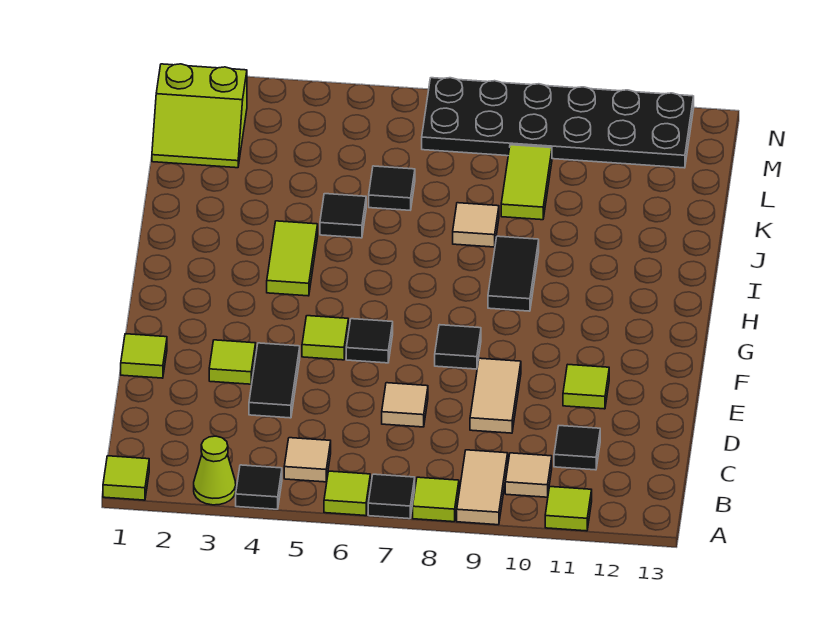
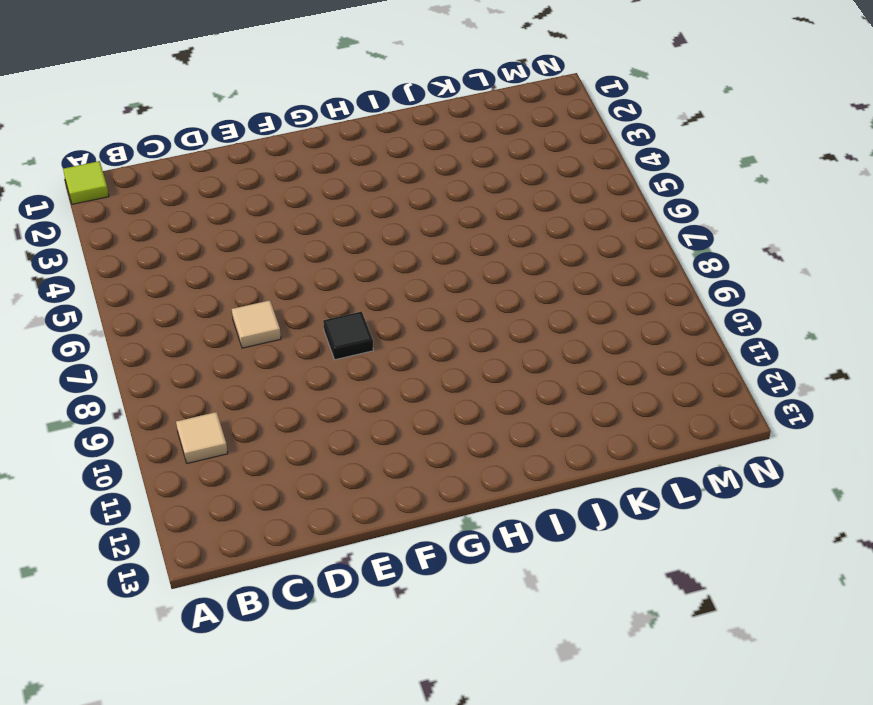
none -> lime cone A3 level 1
none -> black tile A4 level 1
none -> lime tile A6 level 1

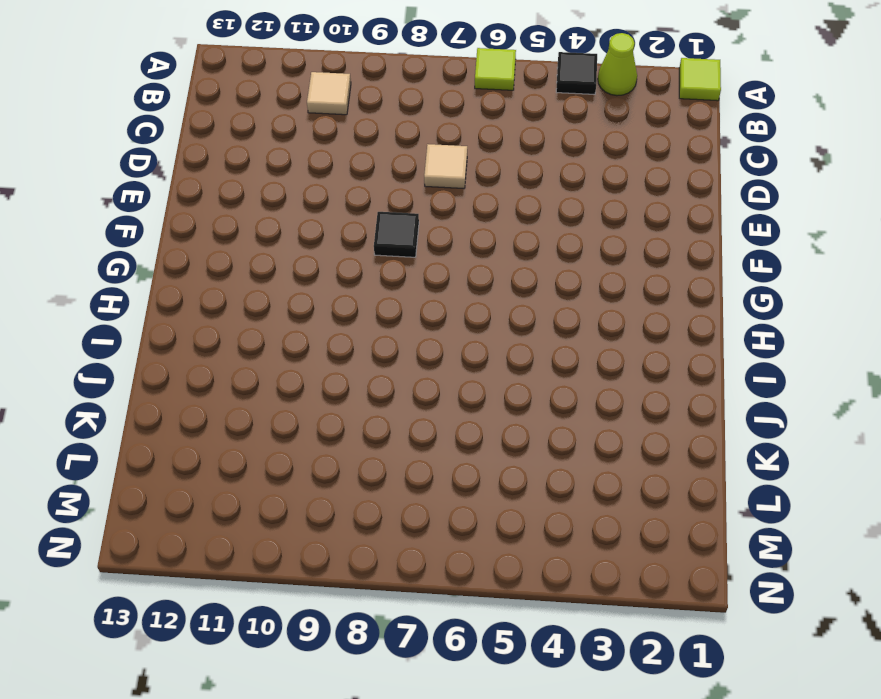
none -> black tile A7 level 1
none -> lime tile A8 level 1
none -> tan tile A9:B9 level 1

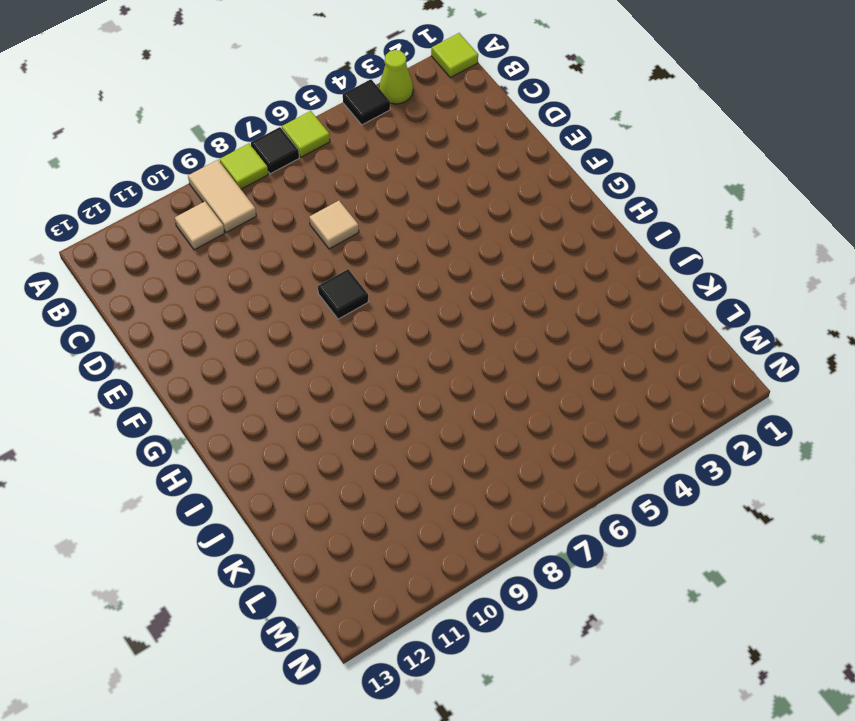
none -> lime tile A11 level 1
none -> tan tile B5 level 1
none -> black tile C11 level 1

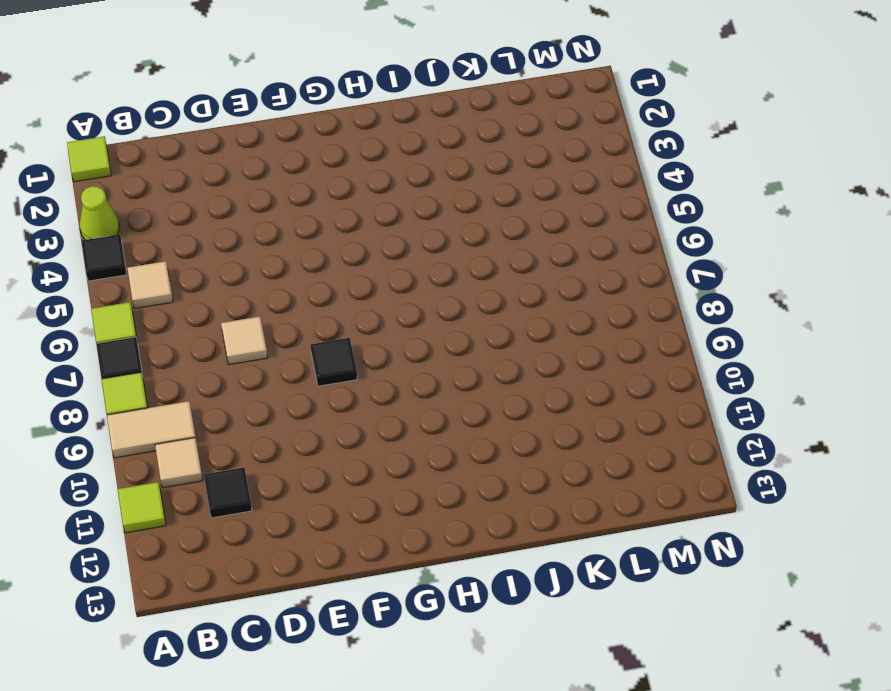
none -> black tile D4:E4 level 1
none -> tan tile D9:E9 level 1
none -> lime tile E1 level 1

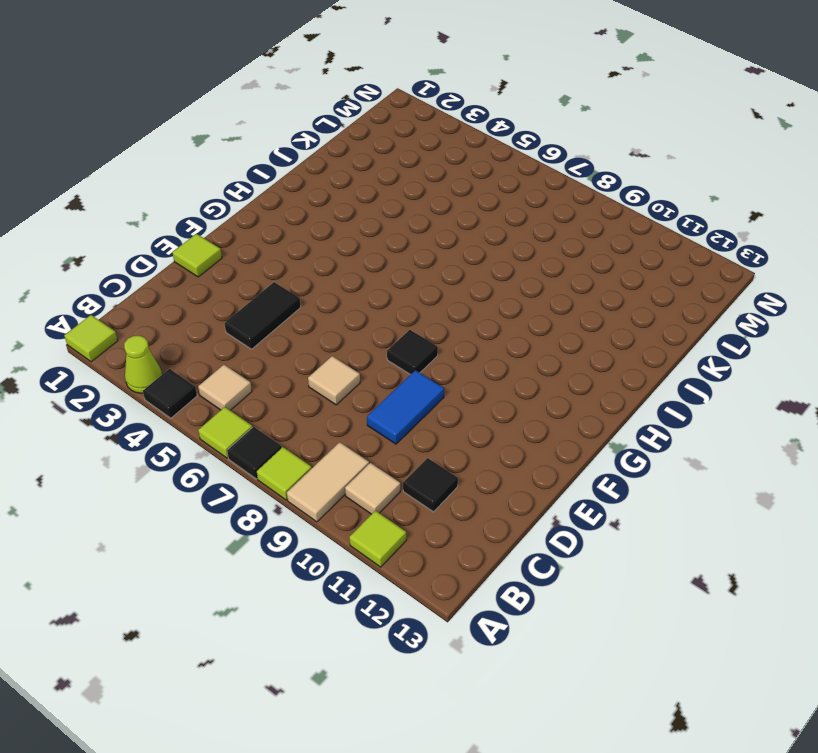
blue tile D9:E9 level 1 -> tan tile D9:E9 level 1
none -> lime tile E3 level 1
none -> lime tile E11 level 1
none -> lime tile F5 level 1

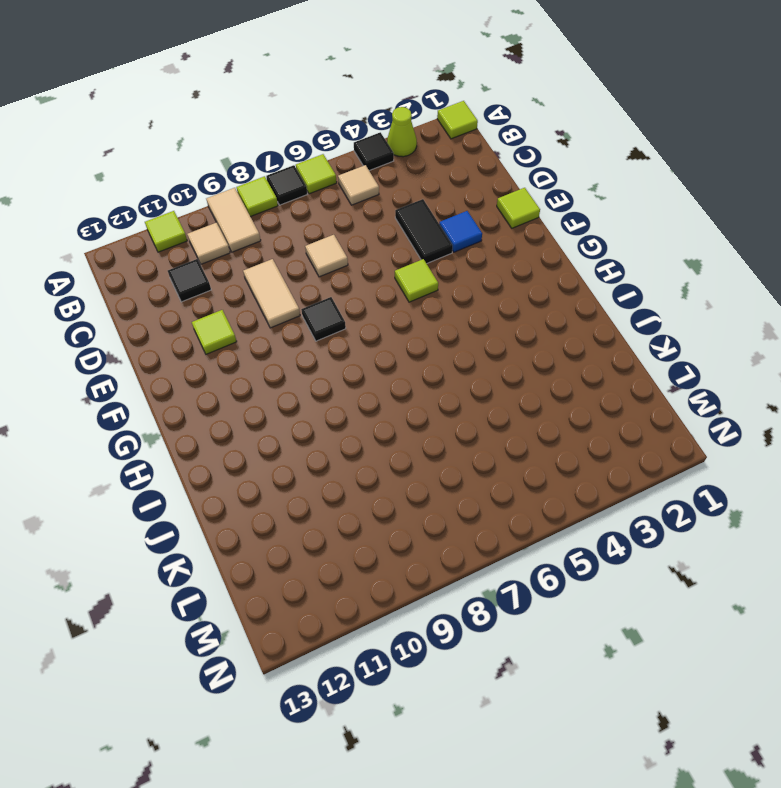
blue tile E3 level 1 -> lime tile E3 level 1
none -> black tile F6 level 1
none -> lime tile H4:I4 level 1
none -> black tile H9:I9 level 1

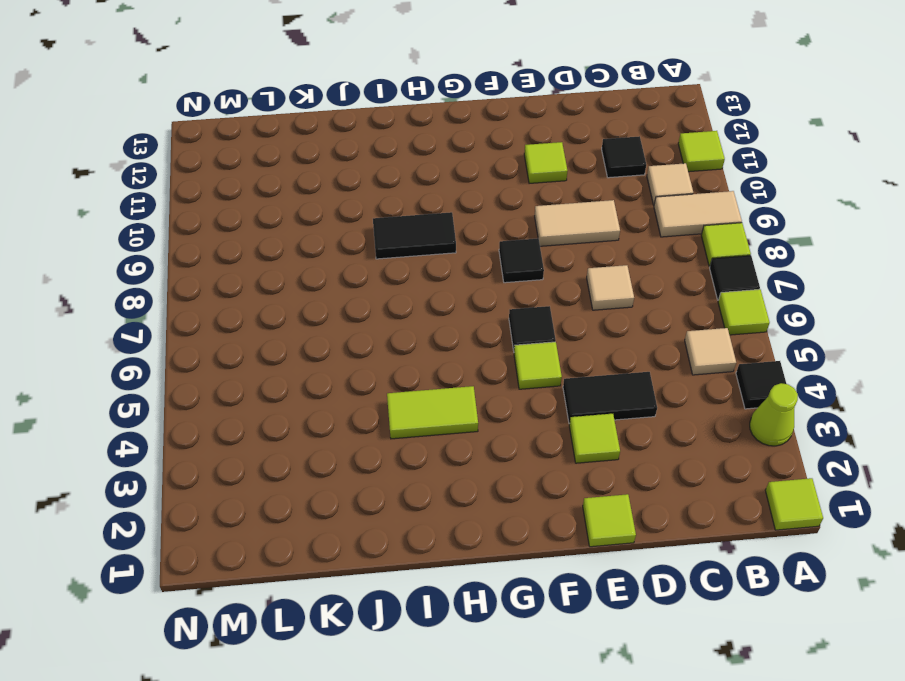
none -> black tile J5 level 1
none -> tan tile J8 level 1
none -> black tile K6 level 1

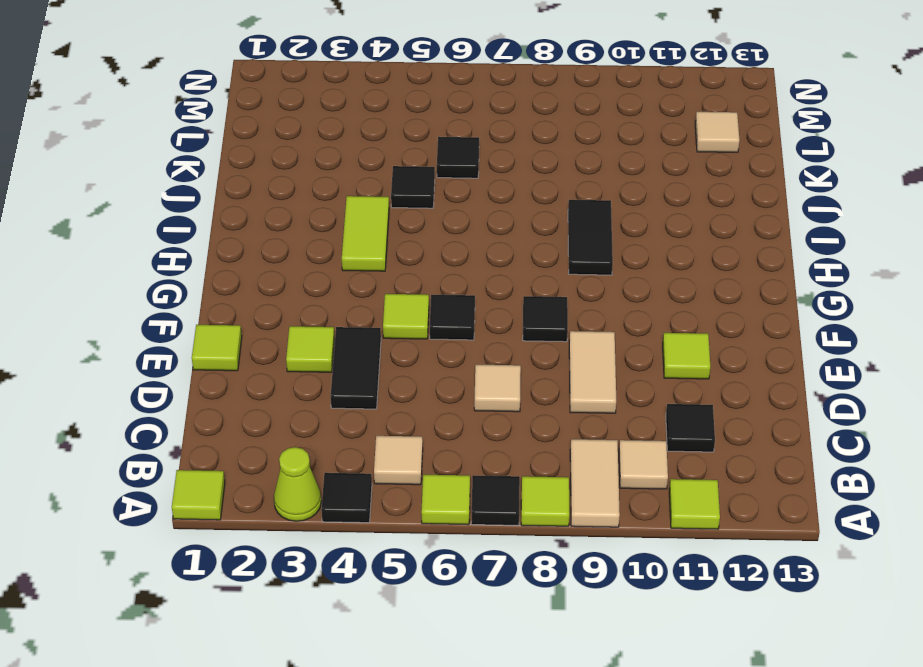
tan tile L12 level 1 -> tan tile J8 level 1
none -> lime tile K9:L9 level 1
none -> lime slope L1:M2 level 1 top M
none -> black plate M7:N12 level 1

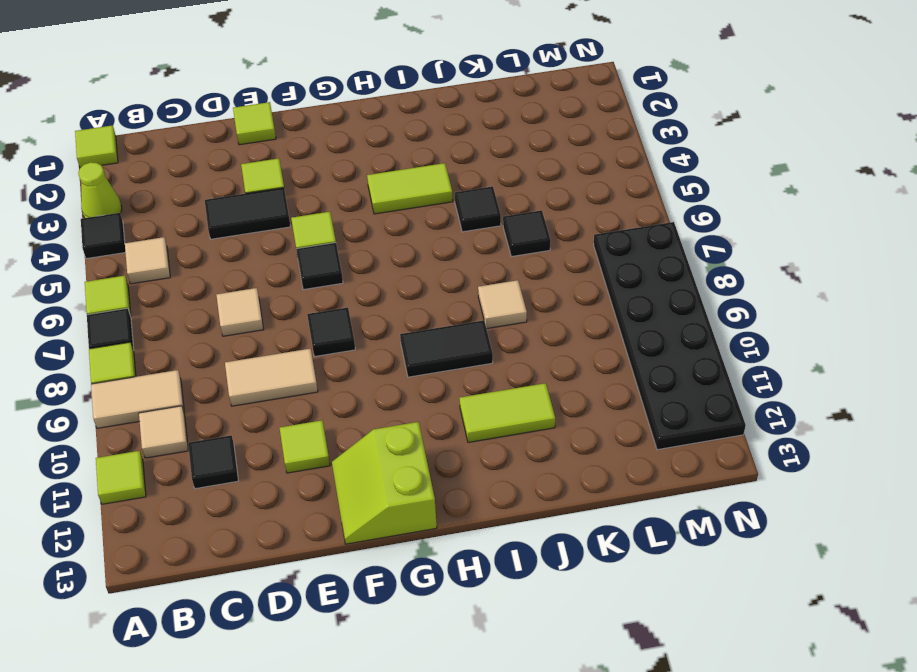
lime slope F12:G13 level 1 top G -> lime slope L1:M2 level 1 top M
lime tile I11:J11 level 1 -> lime tile K9:L9 level 1

